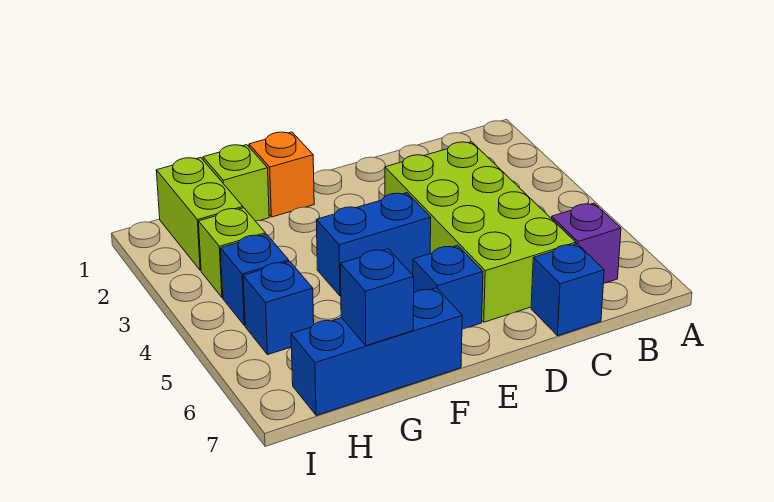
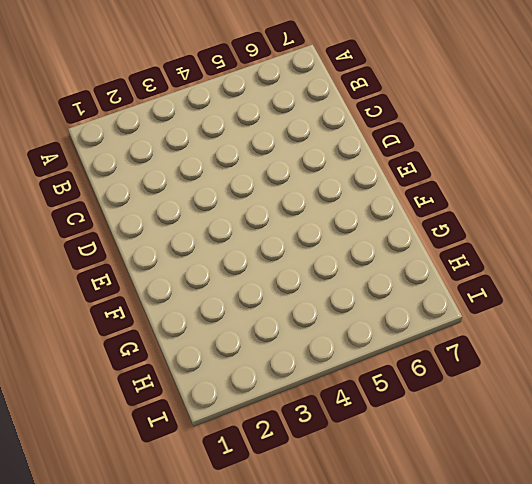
none -> purple brick B6 level 1
none -> lime brick C3:D6 level 1
none -> blue brick C7 level 1

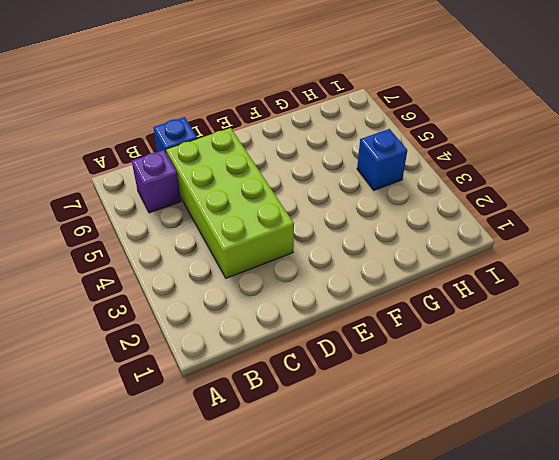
none -> blue brick E4:F4 level 1
none -> blue brick E6 level 1
none -> orange brick F1 level 1

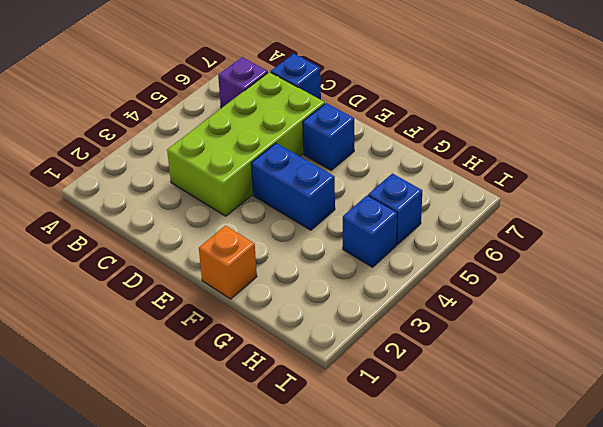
none -> blue brick F7:H7 level 1
none -> lime brick G1 level 1
none -> lime brick H1:H2 level 1

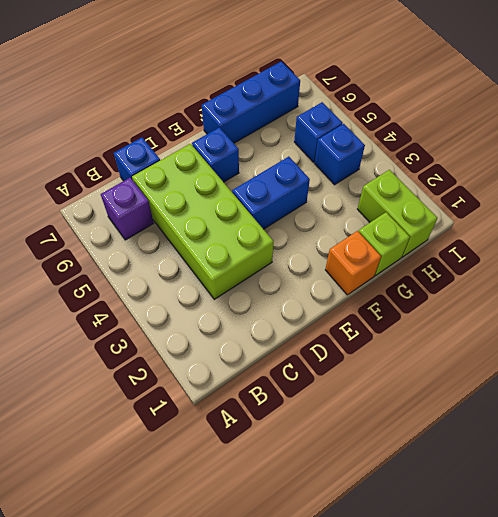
none -> lime brick H3 level 1
none -> blue brick G7 level 2

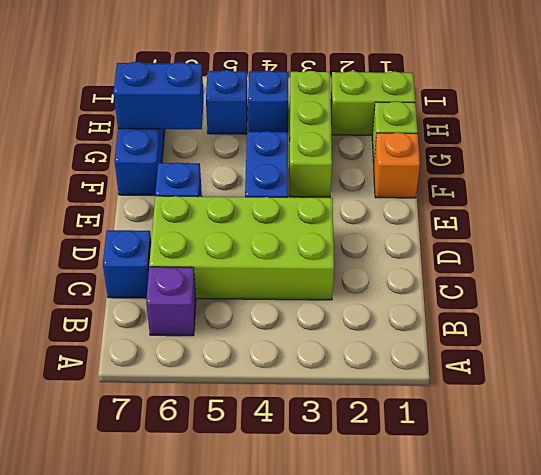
lime brick F3:H3 level 1 -> lime brick H3 level 1
blue brick G6:G7 level 2 -> blue brick G7 level 2

